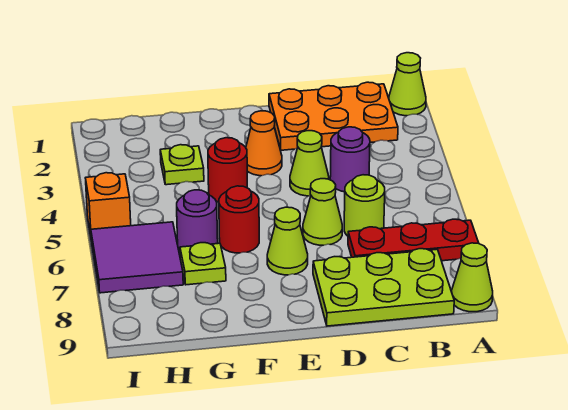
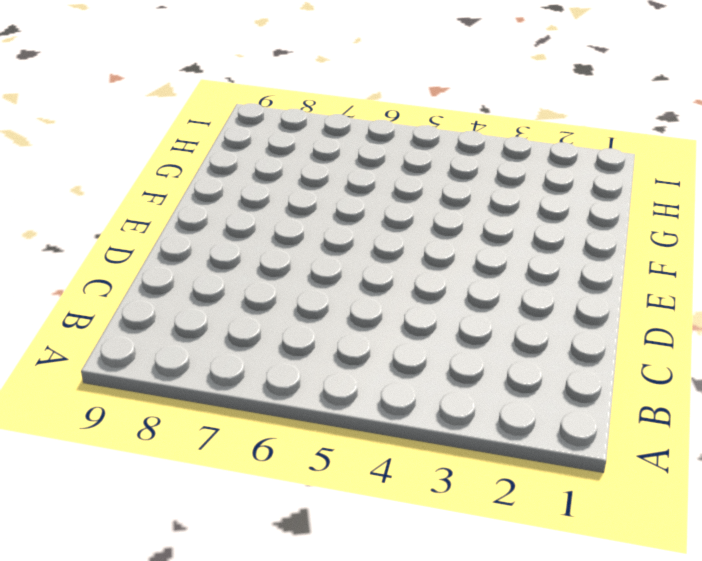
none -> lime cone A1 level 1
none -> red plate A7:C7 level 1
none -> lime cone A9 level 1

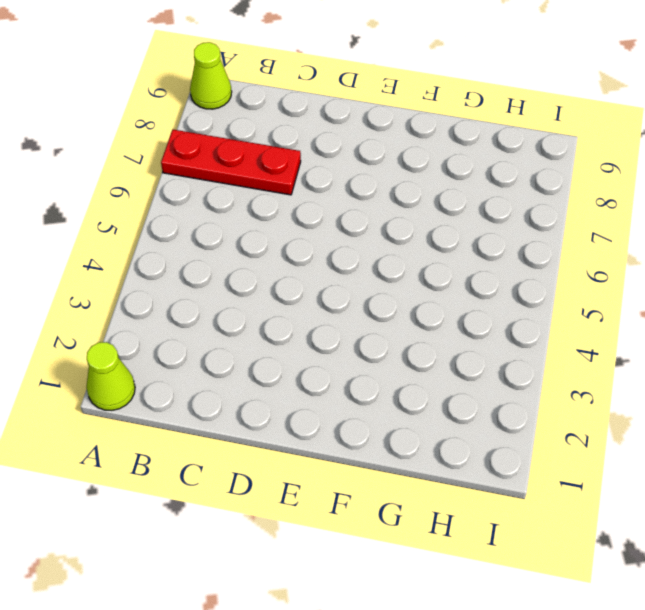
none -> orange plate B1:D2 level 1
none -> lime plate B8:D9 level 1
none -> purple round brick C4 level 1

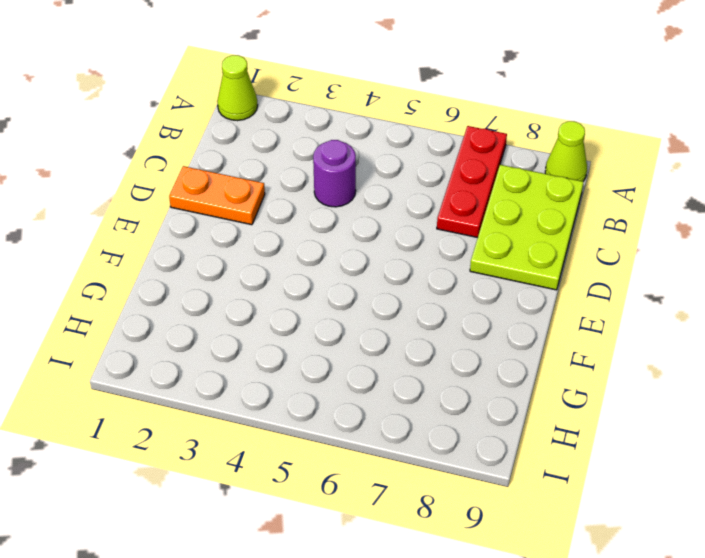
orange plate D1:D2 level 1 -> orange plate B1:D2 level 1
none -> lime round brick C6 level 1
none -> lime cone D4 level 1
none -> lime cone D6 level 1

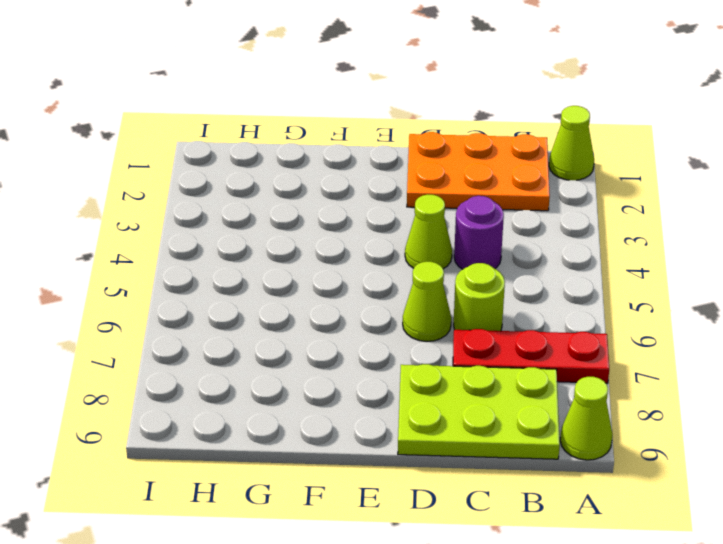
none -> orange cone E3 level 1
none -> lime cone E7 level 1
none -> red round brick F4 level 1

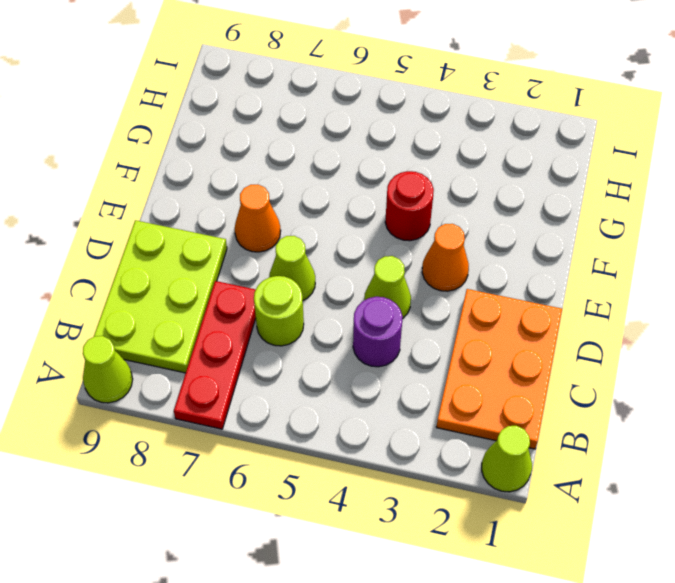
orange cone E7 level 1 -> lime cone E7 level 1
none -> red round brick F6 level 1
none -> lime plate G3 level 1
none -> purple round brick G6 level 1

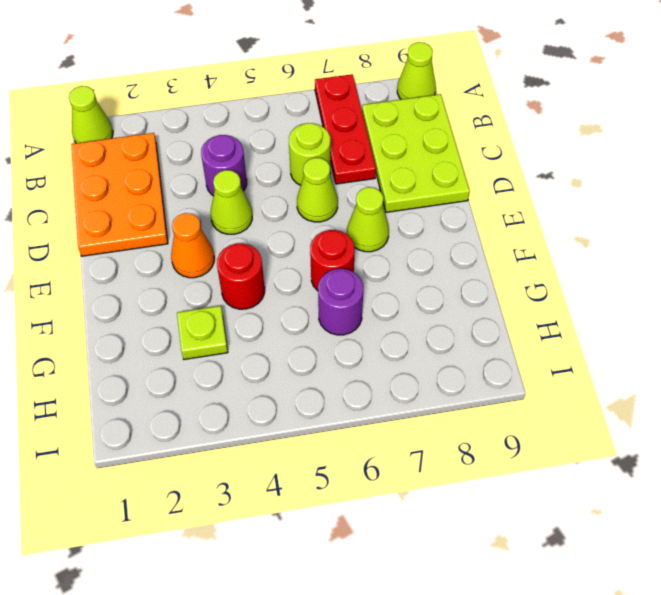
none -> lime plate G7 level 1
none -> purple tile H6:I7 level 1
none -> orange brick I5 level 1

